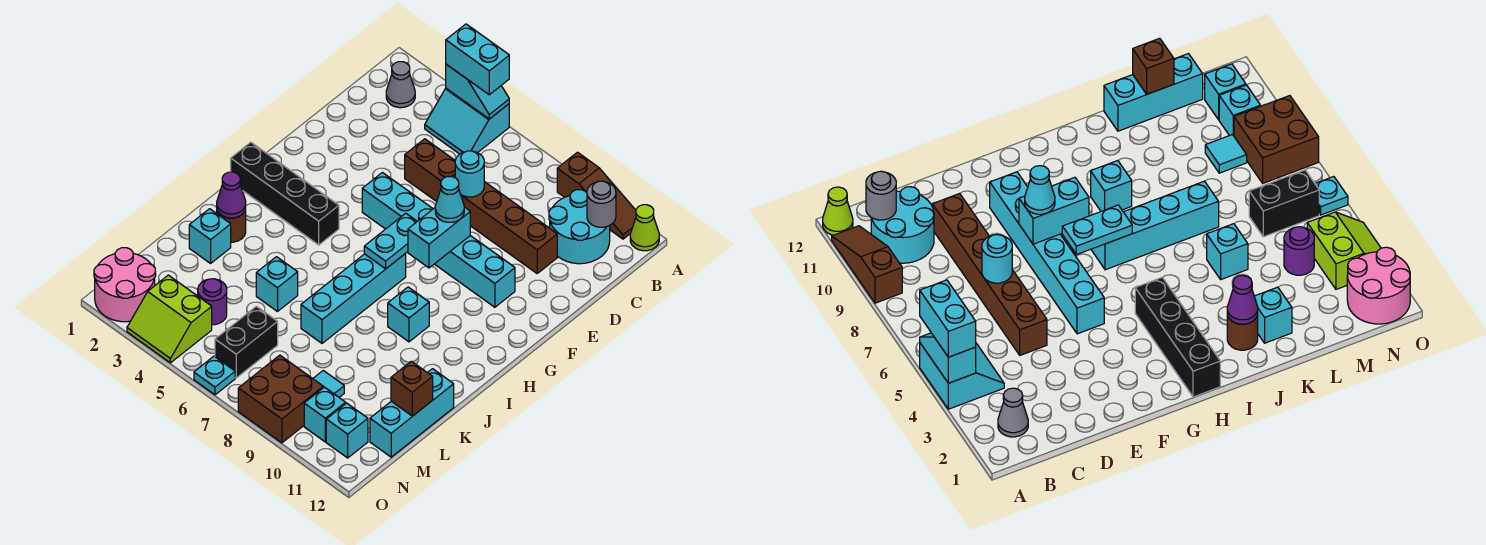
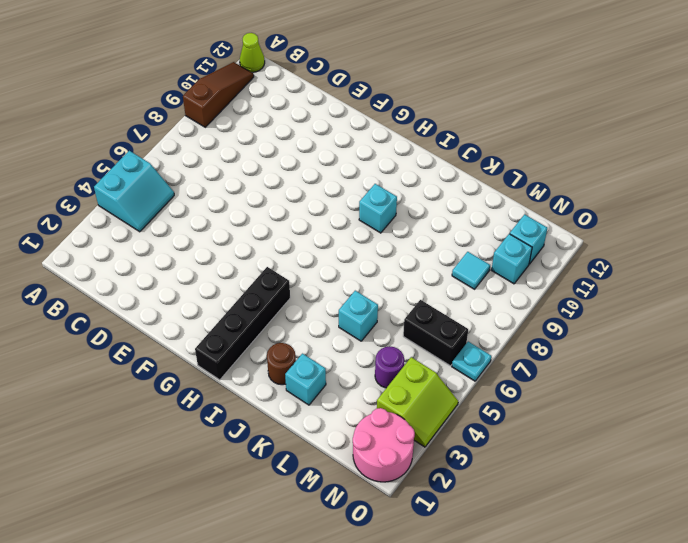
none -> grey cone B2 level 1
none -> cyan round brick B10:C11 level 1
none -> brown brick D5:D10 level 1
none -> cyan brick F5:F10 level 1

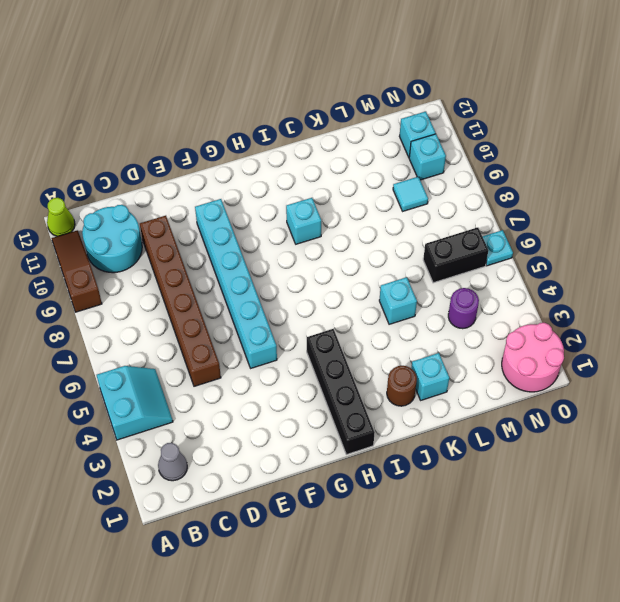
none -> cyan brick H7:K7 level 1
none -> cyan brick K12:M12 level 1
none -> lime slope N3:O4 level 1 top N
none -> brown brick N8:O9 level 1

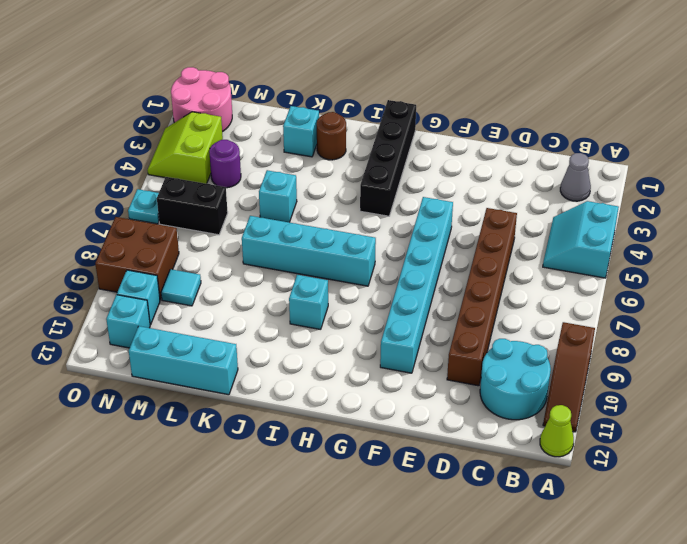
none -> cyan slope A4:A5 level 2 top 4
none -> grey round brick B11 level 2
none -> cyan round brick D7 level 2
none -> cyan brick F8:G8 level 2

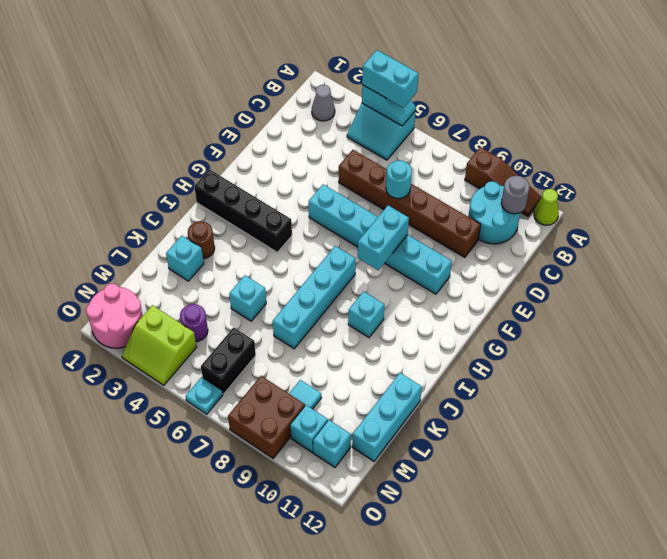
none -> cyan plate G7:H7 level 2
none -> purple cone J2 level 2
none -> brown brick L12 level 2
none -> cyan cone F8 level 3

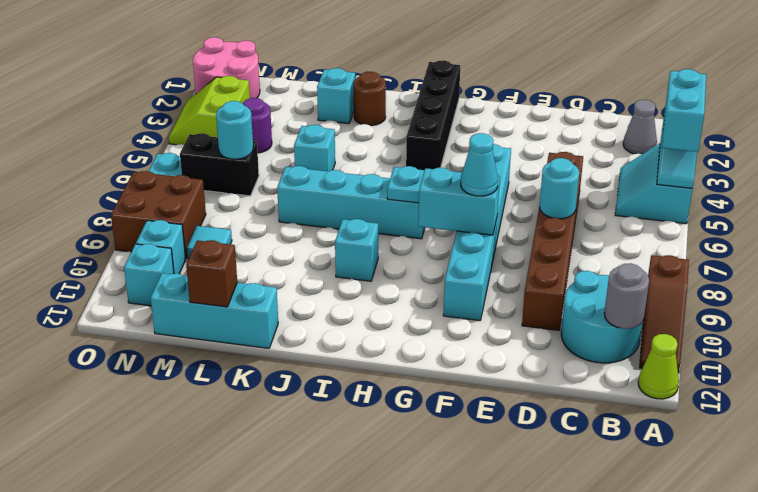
cyan round brick M6 level 2 -> none
none -> purple cone J2 level 2

